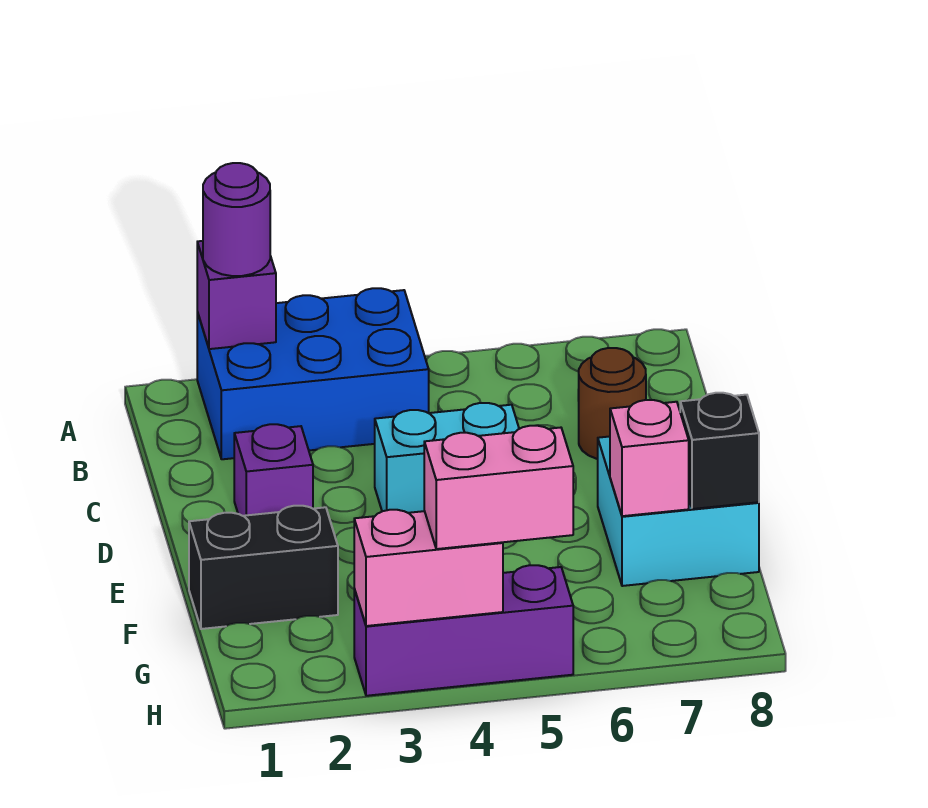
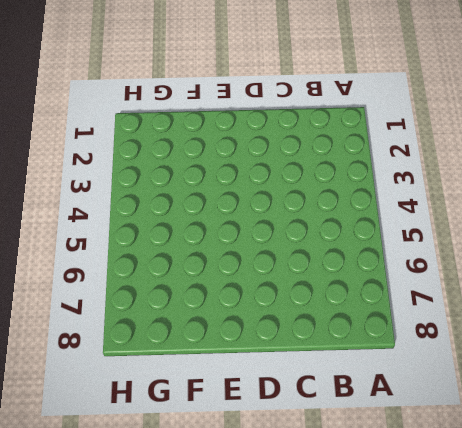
none -> blue brick A2:B4 level 1
none -> brown round brick C7 level 1
none -> purple brick D2 level 1

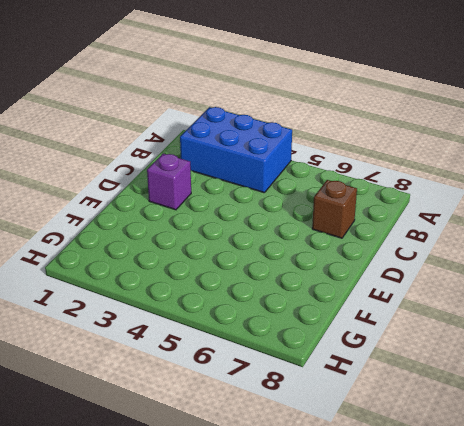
brown brick C7 level 1 -> brown round brick C7 level 1
none -> cyan brick D4:D5 level 1
none -> cyan brick E7:F8 level 1
none -> black brick F1:F2 level 1

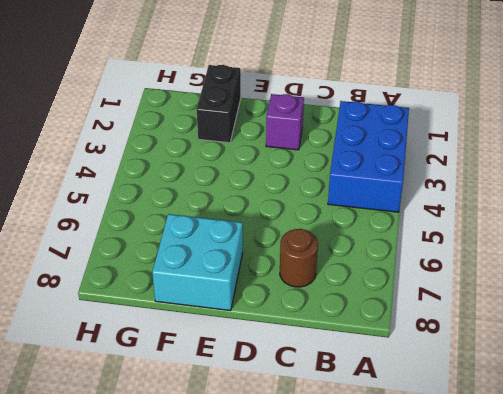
none -> cyan brick D4:D5 level 1
none -> purple brick H3:H5 level 1
none -> purple brick A2 level 2

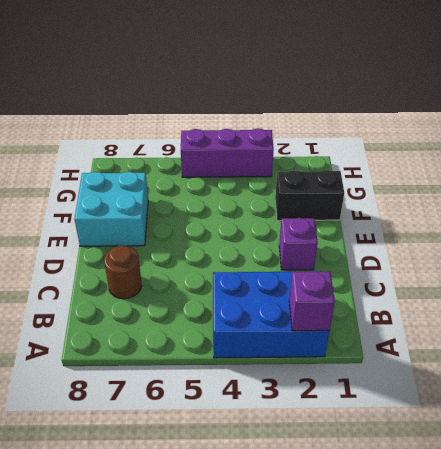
none -> cyan brick D4:D5 level 1
none -> pink brick F7 level 2
none -> black brick F8 level 2

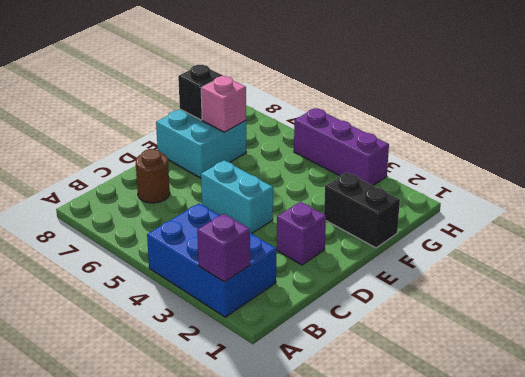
none -> pink brick H3:H4 level 2
none -> purple round brick A2 level 3
none -> pink brick H4:H5 level 3

